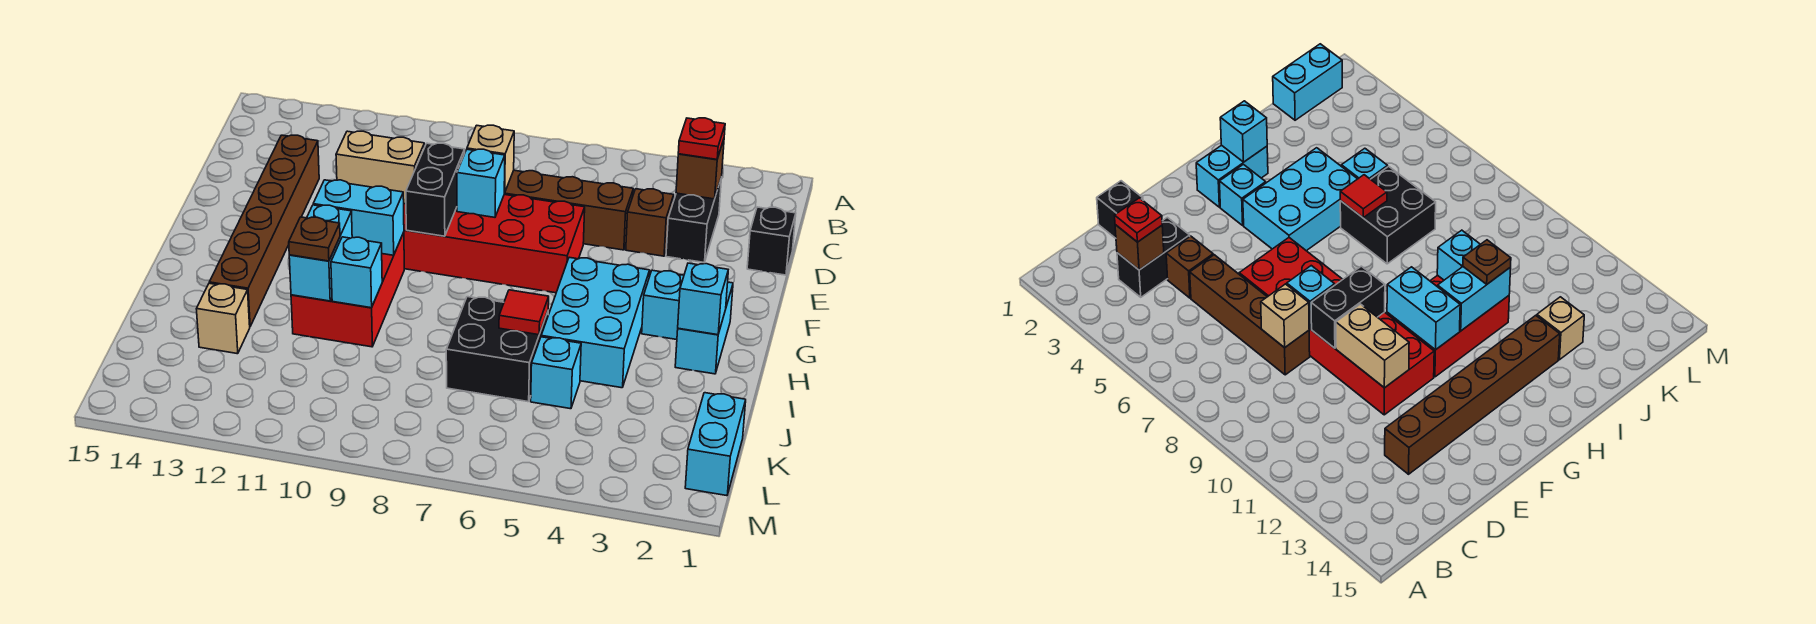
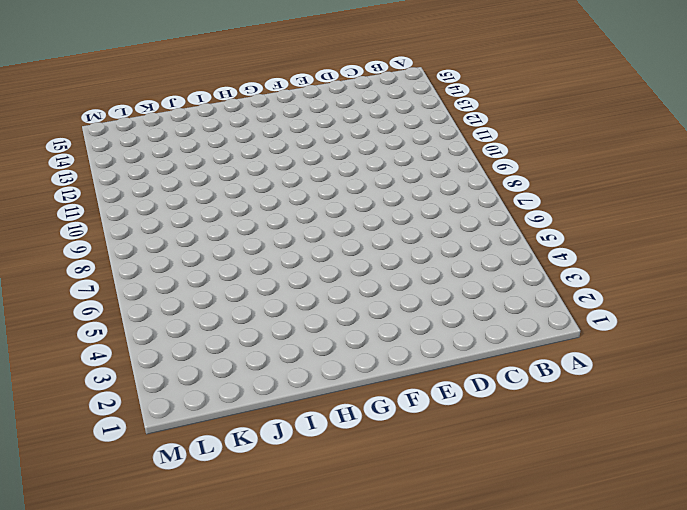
none -> black brick C3:D3 level 1
none -> black brick D1 level 1
none -> brown brick D4 level 1

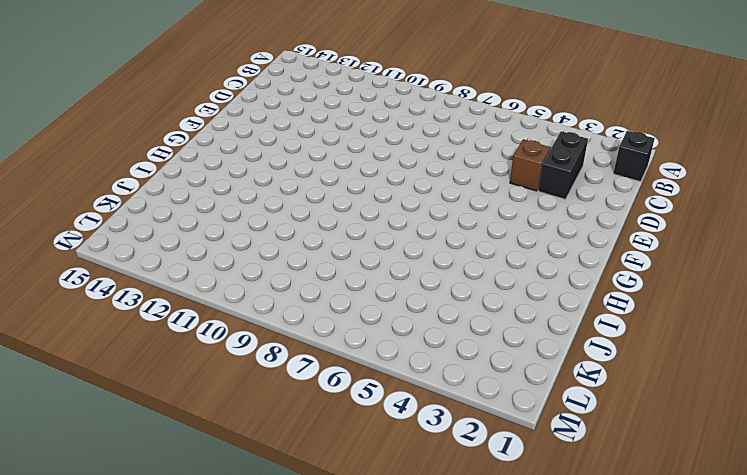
black brick B1 level 1 -> black brick D1 level 1
none -> brown brick D5:D8 level 1
none -> brown brick D13:I13 level 1
none -> red brick E6:F11 level 1

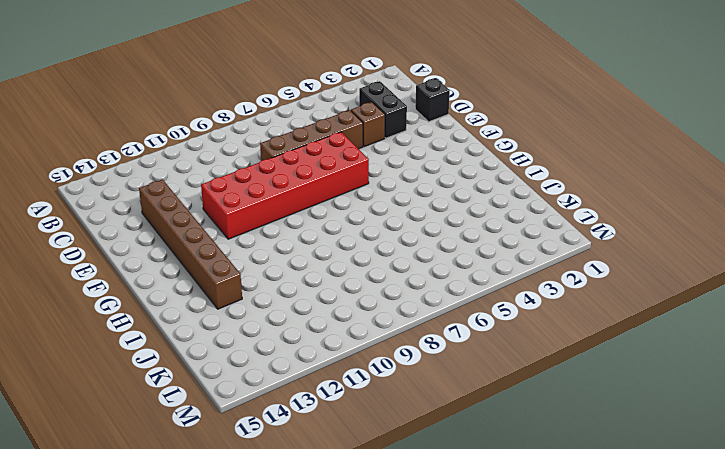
none -> cyan brick G2:H2 level 1
none -> cyan brick G3 level 1
none -> cyan brick G4:I5 level 1

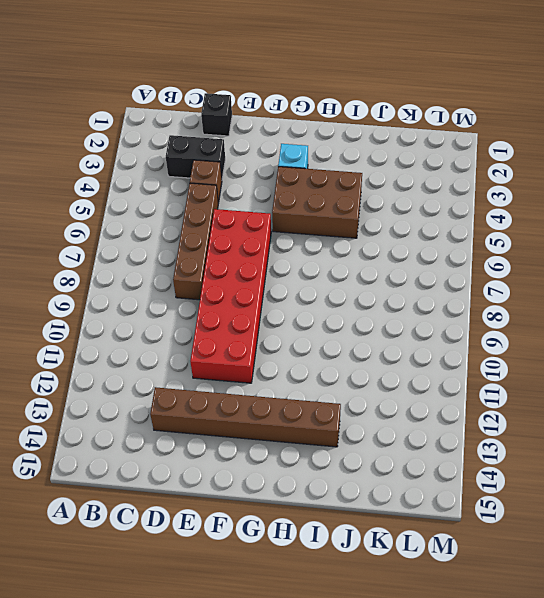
brown brick G4:I5 level 1 -> cyan brick G4:I5 level 1
none -> cyan brick G2:H2 level 1
none -> red brick G10:I11 level 1
none -> black brick I6:J7 level 1

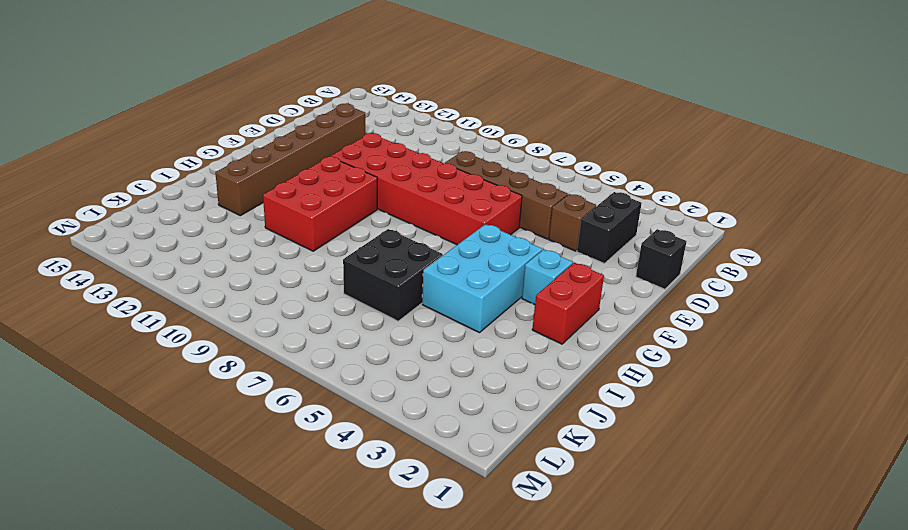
red brick G2:H2 level 1 -> cyan brick G2:H2 level 1
none -> cyan brick J5 level 1
none -> tan brick J13 level 1
none -> cyan brick K1:L1 level 1

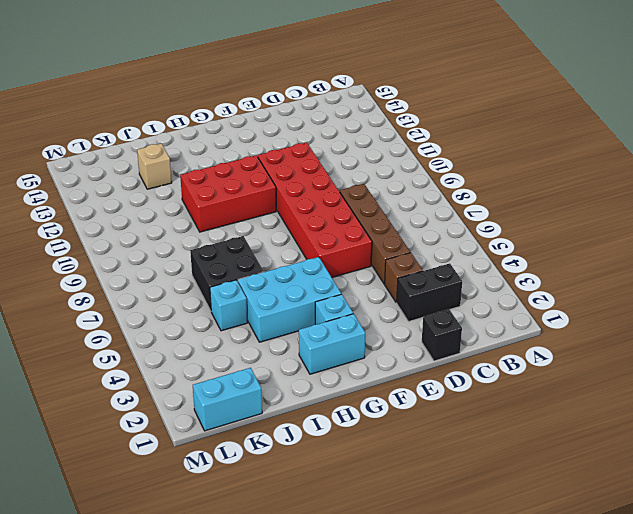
none -> brown brick D13:I13 level 1
none -> brown brick C3 level 2
none -> tan brick D8 level 2

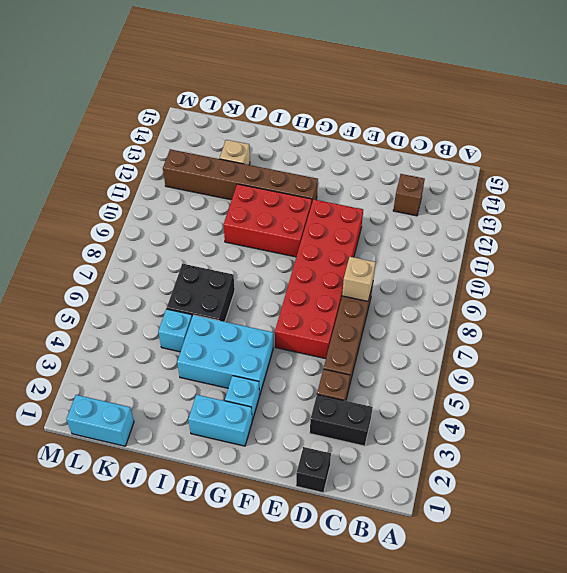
brown brick C13 level 1 -> brown brick C3 level 2
brown brick G12:L12 level 1 -> brown brick D13:I13 level 1
none -> cyan brick E8 level 2
none -> black brick E9:F9 level 2
none -> tan brick E10:E11 level 2

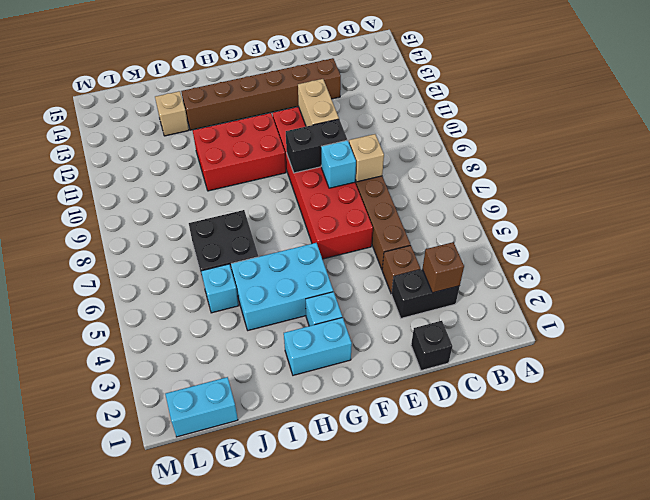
none -> cyan brick G10:G11 level 2
none -> cyan brick H2 level 2
none -> cyan brick H11:I11 level 2

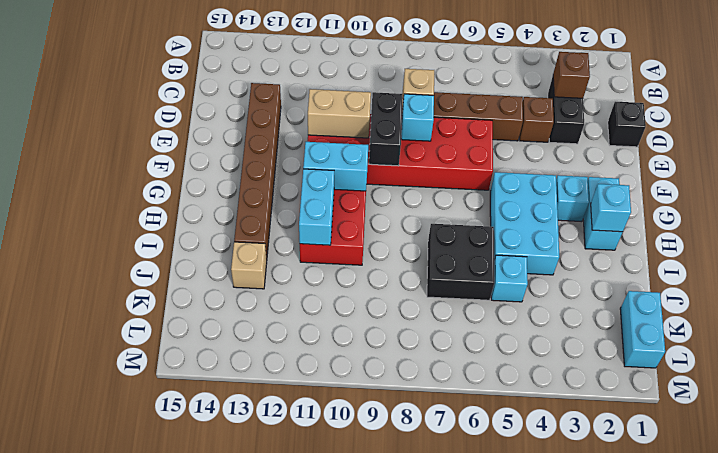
none -> red tile I6 level 2
none -> cyan brick I10 level 2
none -> red plate C3 level 3

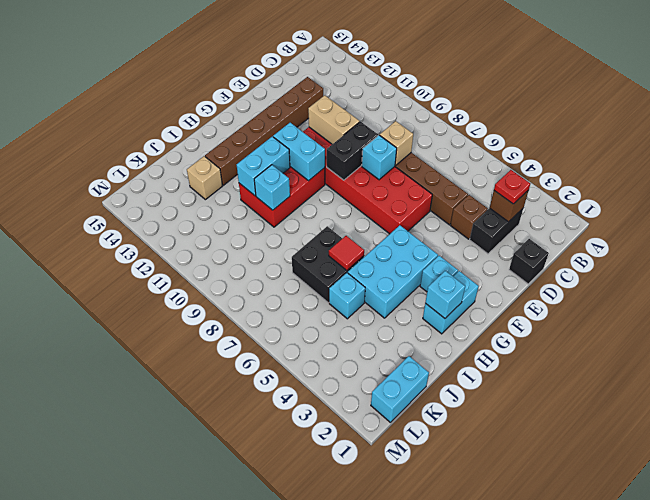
none -> brown plate I11 level 3

